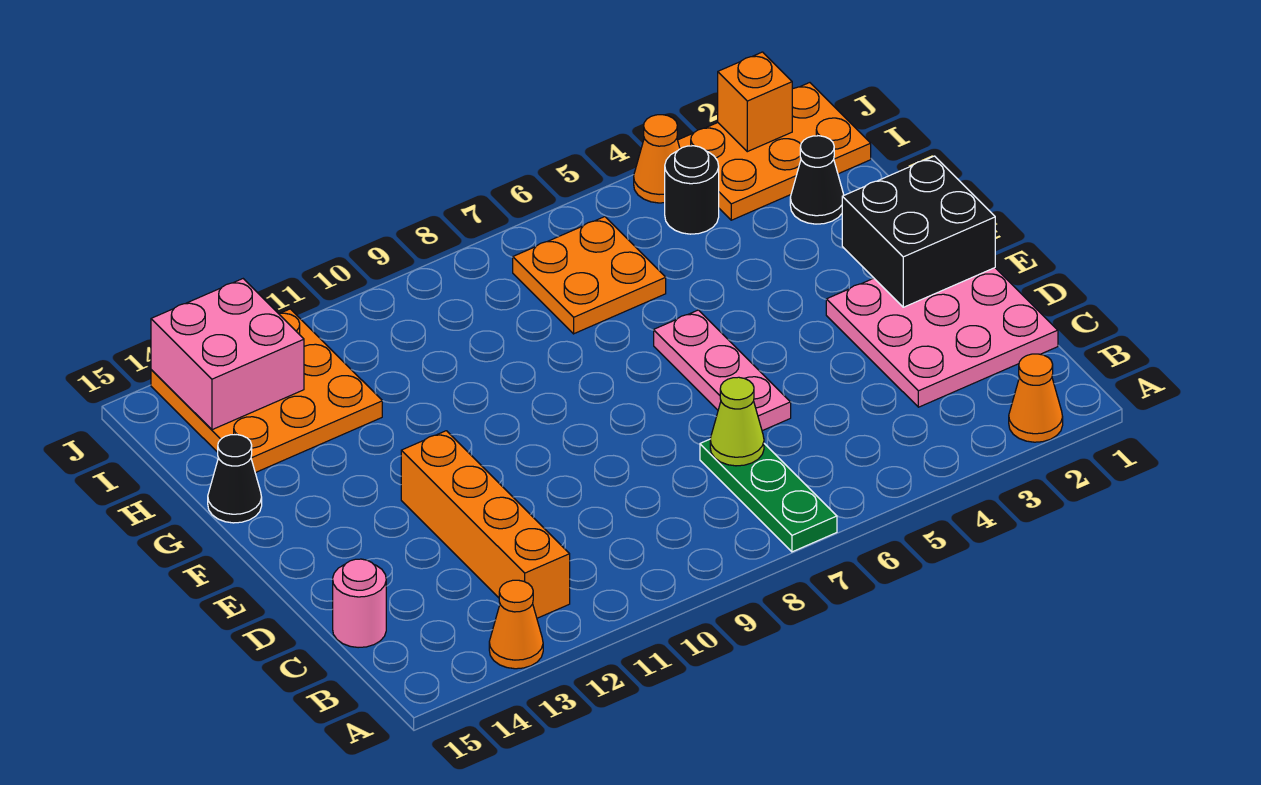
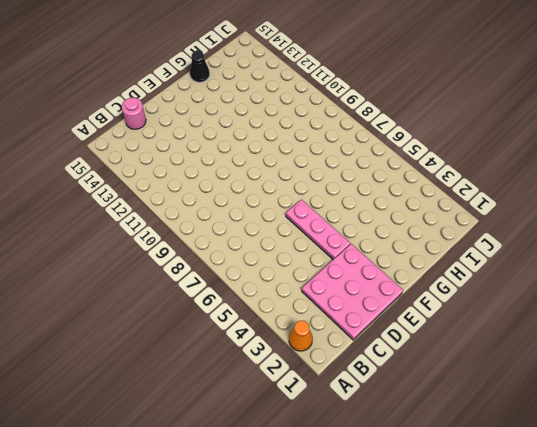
pink plate E4:E6 level 1 -> pink plate D6:F6 level 1
none -> green plate A7:C7 level 1
none -> orange cone A13 level 1
none -> orange brick B12:E12 level 1

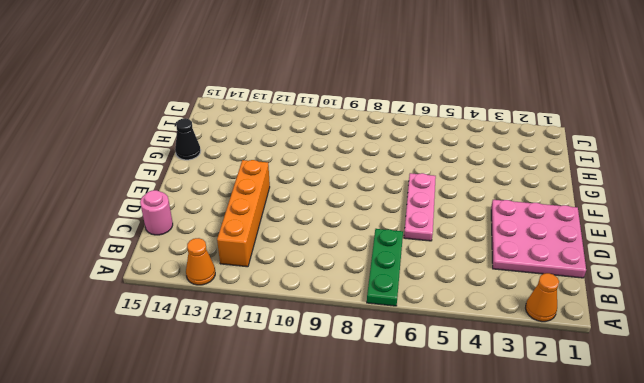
none -> black cone H2 level 1
none -> orange plate H6:I7 level 1
none -> orange plate H12:J14 level 1

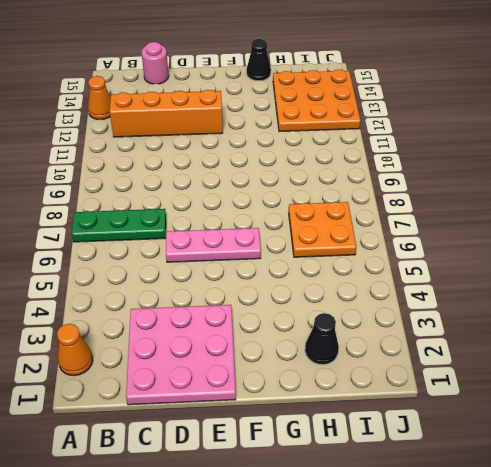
none -> orange plate I1:J3 level 1
none -> black round brick I4 level 1
none -> orange cone J4 level 1

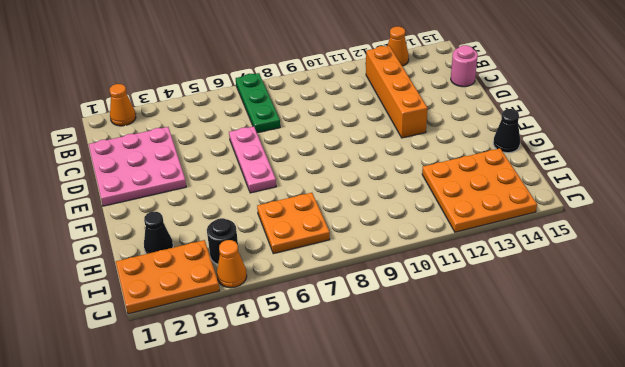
none -> lime cone C7 level 2
none -> black brick E1:F2 level 2
none -> pink brick I13:J14 level 2

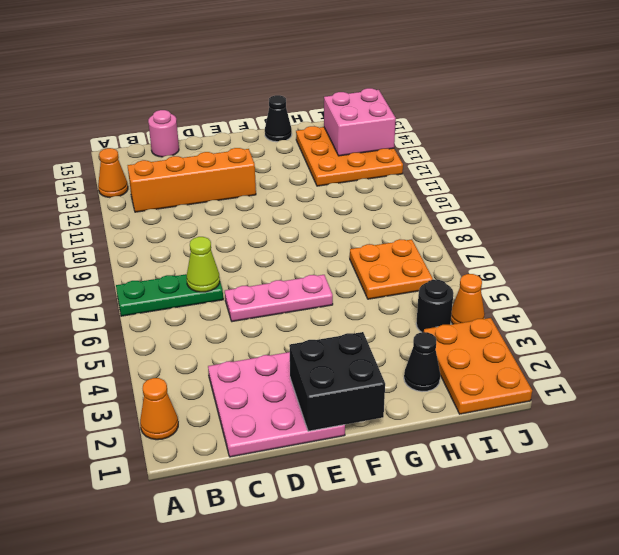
none -> orange brick J2 level 2

